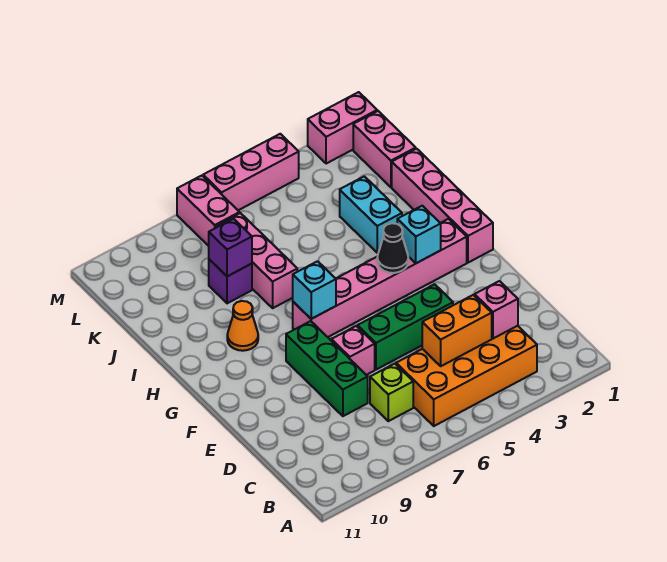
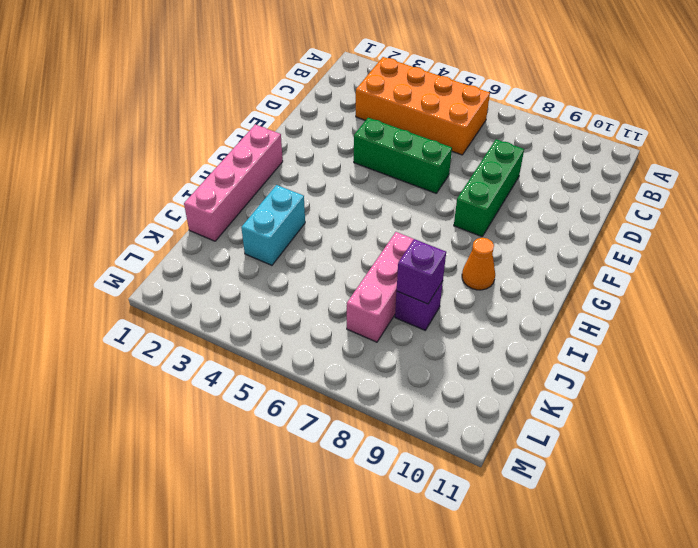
none -> lime brick C7 level 1
none -> pink brick E7 level 1
none -> pink brick G2:G7 level 1

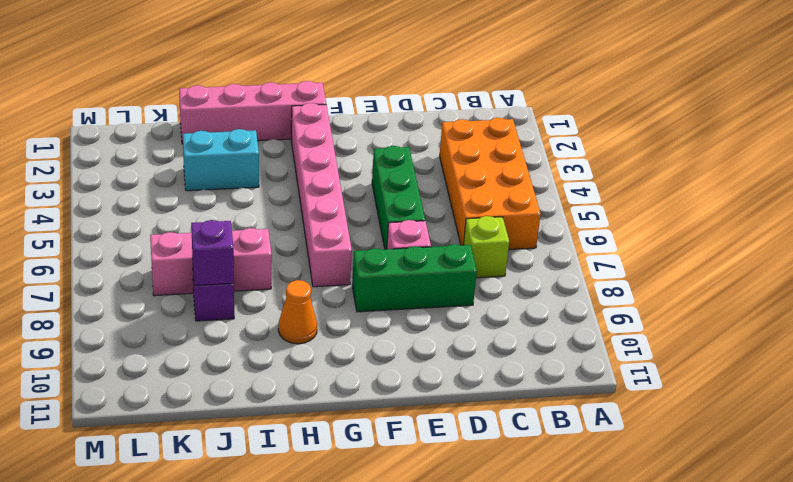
none -> pink brick K1:L1 level 1
none -> pink brick L7:M7 level 1
none -> pink brick M1:M2 level 1

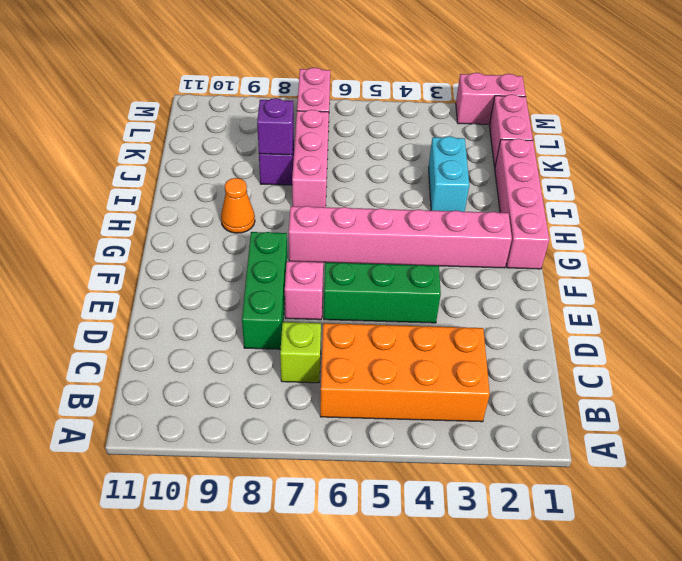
none -> pink brick M4:M6 level 1
none -> pink brick C3 level 2
none -> orange brick C4:C5 level 2

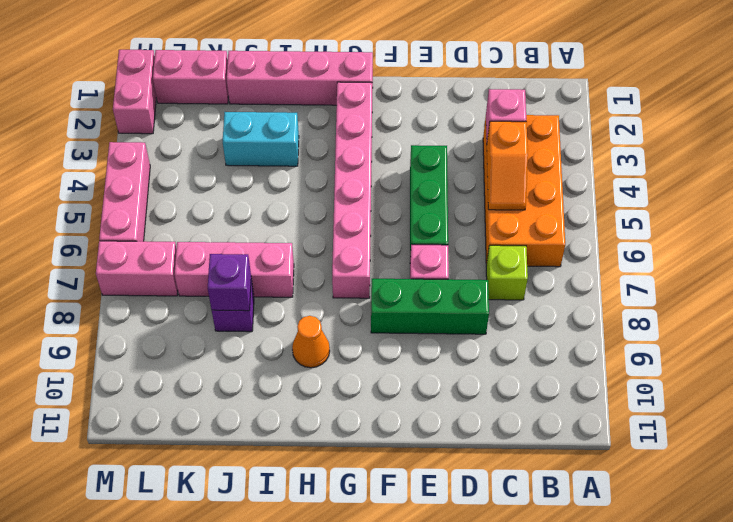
orange slope C4:C5 level 2 top 4 -> orange brick C4:C5 level 2
none -> cyan brick G3 level 2
none -> black cone G4 level 2
none -> cyan brick G7 level 2

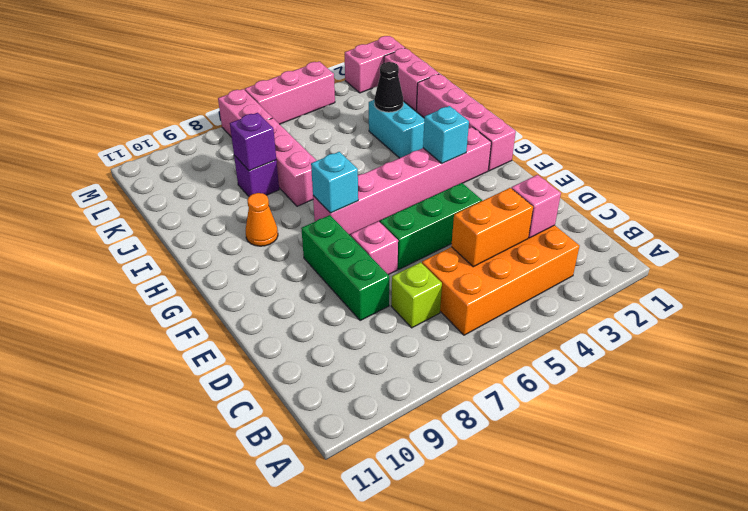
black cone J3 level 2 -> black cone G4 level 2

